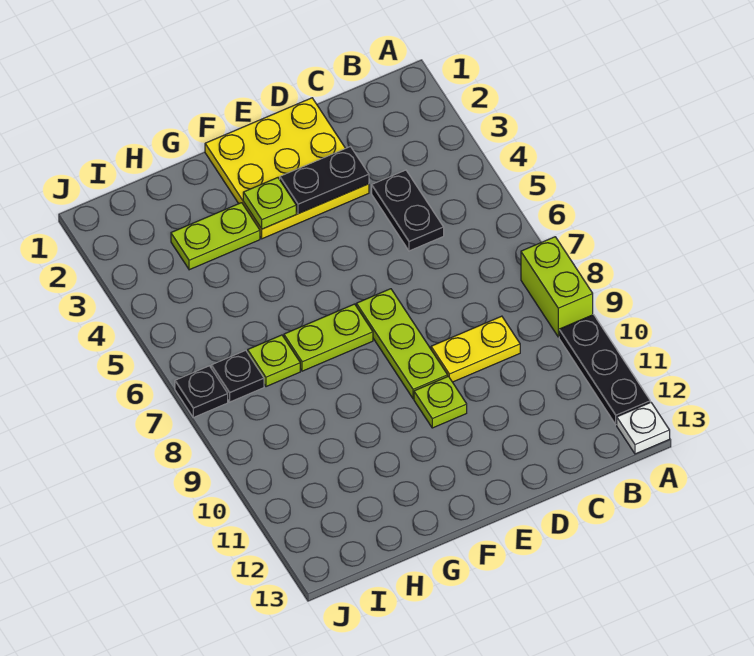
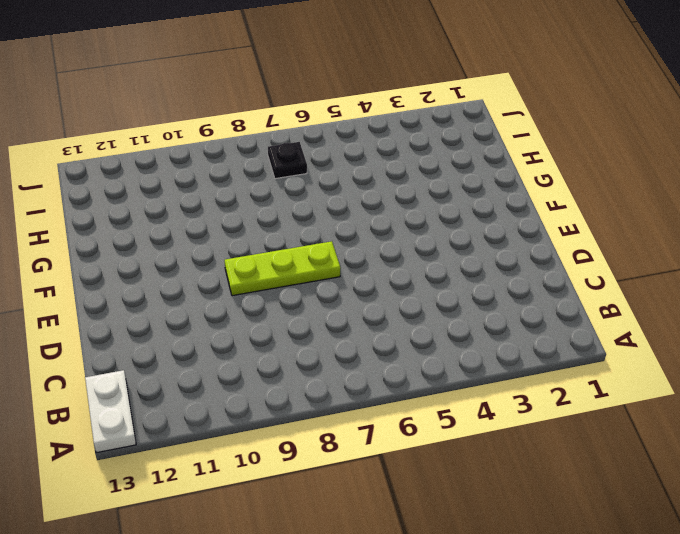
white plate A13:B13 level 1 -> white plate A13 level 1
none -> lime brick A8:A9 level 1
none -> black plate A10:A12 level 1
none -> black plate C4:C5 level 1

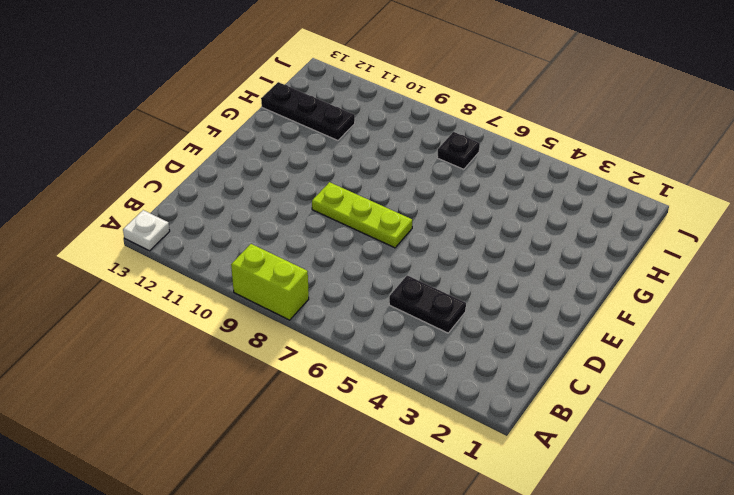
black plate H11:H13 level 1 -> black plate A10:A12 level 1
none -> yellow plate C9:D9 level 1
none -> yellow plate D1:F3 level 1
none -> lime plate E10 level 1

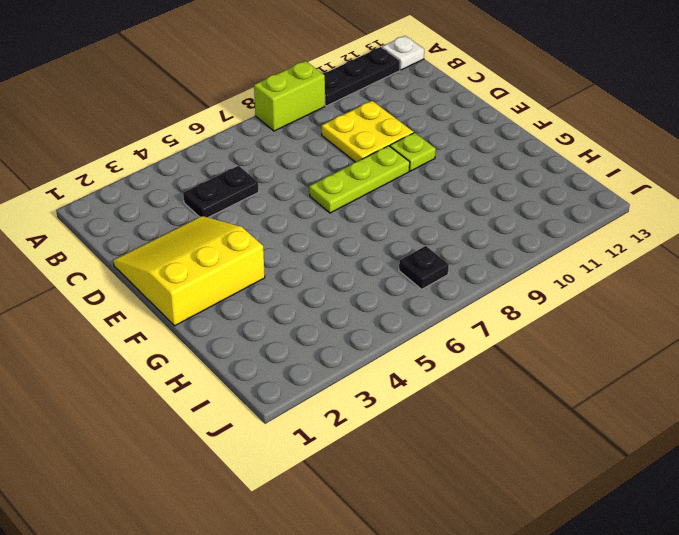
yellow plate C9:D10 level 1 -> yellow plate C9:D9 level 1
yellow slope D1:F3 level 1 top F -> yellow plate D1:F3 level 1
none -> lime plate F7:G7 level 1
none -> lime plate G3:H3 level 1
none -> lime plate H7 level 1

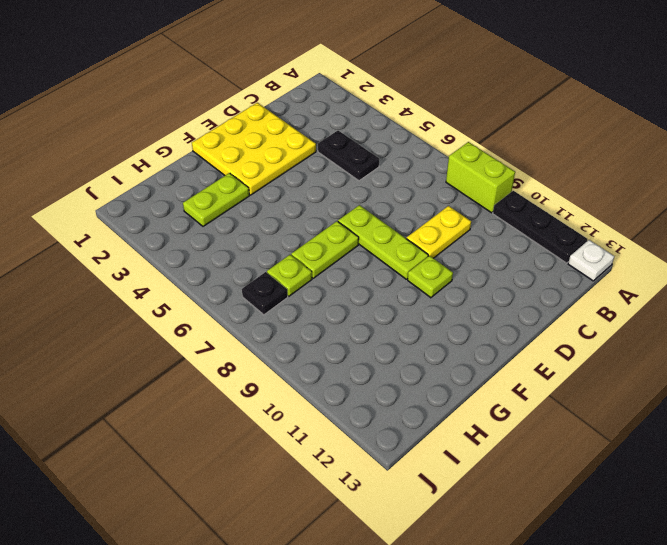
none -> black plate J7 level 1
none -> black plate D3:E3 level 2
none -> lime plate F3 level 2

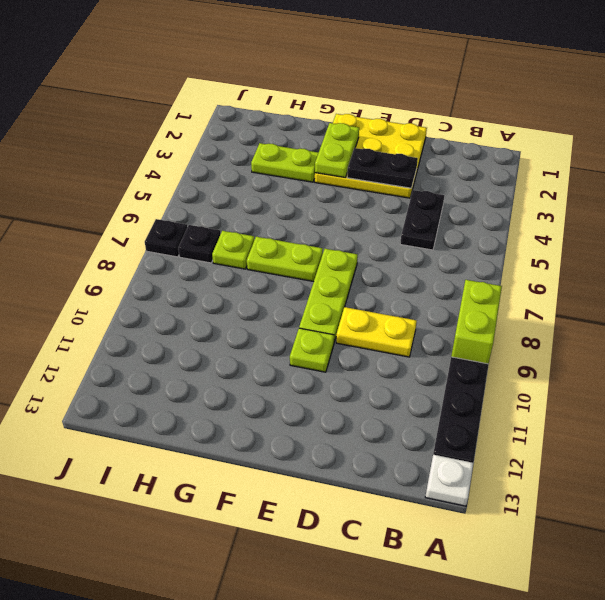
lime plate F2:F3 level 2 -> lime plate F3 level 2

